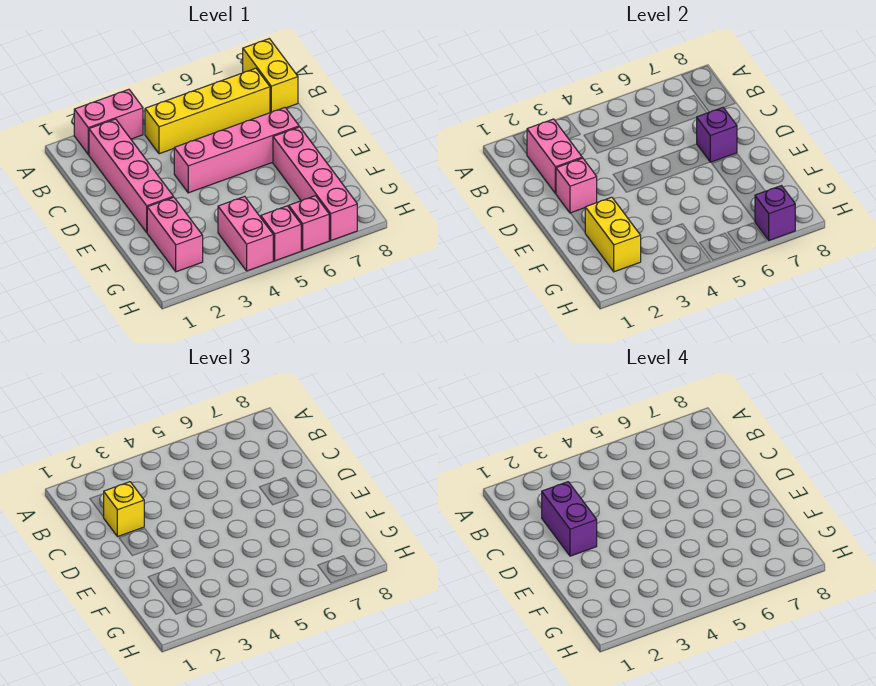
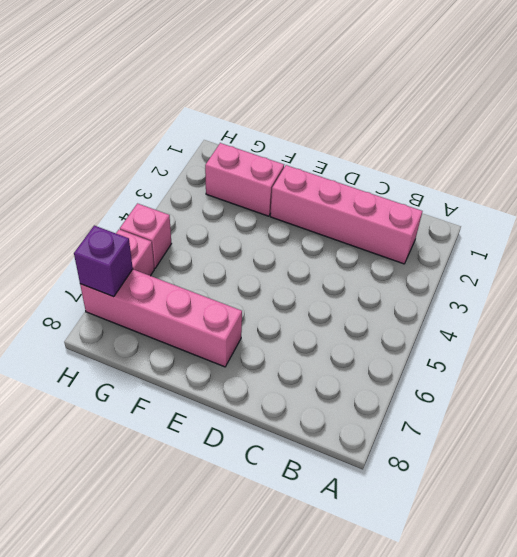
none -> pink brick A2:A3 level 1
none -> yellow brick A8:B8 level 1
none -> yellow brick B4:B7 level 1

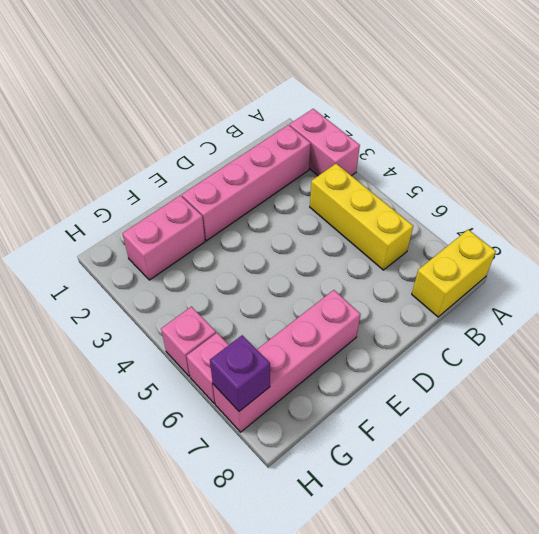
yellow brick B4:B6 level 1 -> yellow brick B4:B7 level 1
none -> pink brick D4:D7 level 1
none -> pink brick G4:H4 level 1
none -> pink brick B2:C2 level 2

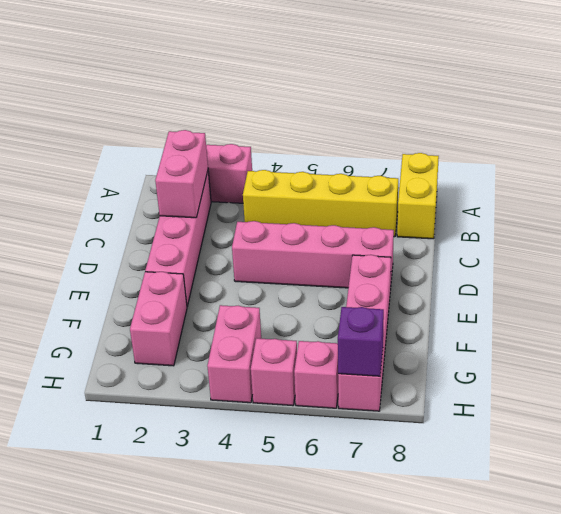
none -> pink brick D2 level 2
none -> purple brick D7 level 2
none -> yellow brick F2:G2 level 2

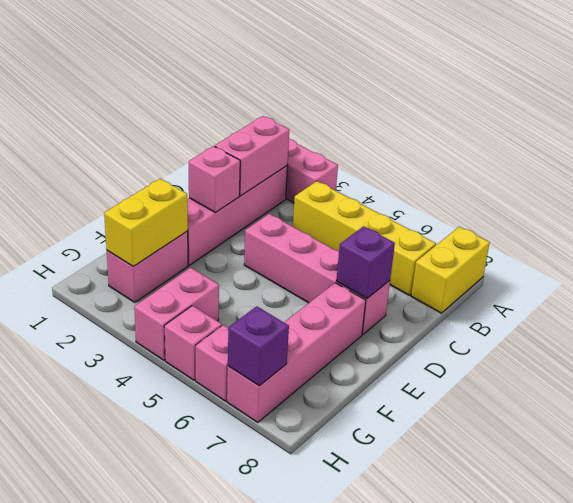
none -> yellow brick C2 level 3
none -> purple brick C2:D2 level 4

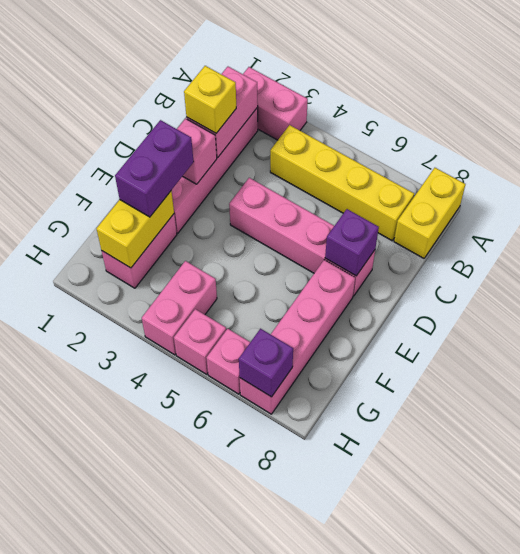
purple brick E2:F2 level 3 -> purple brick C2:D2 level 4

